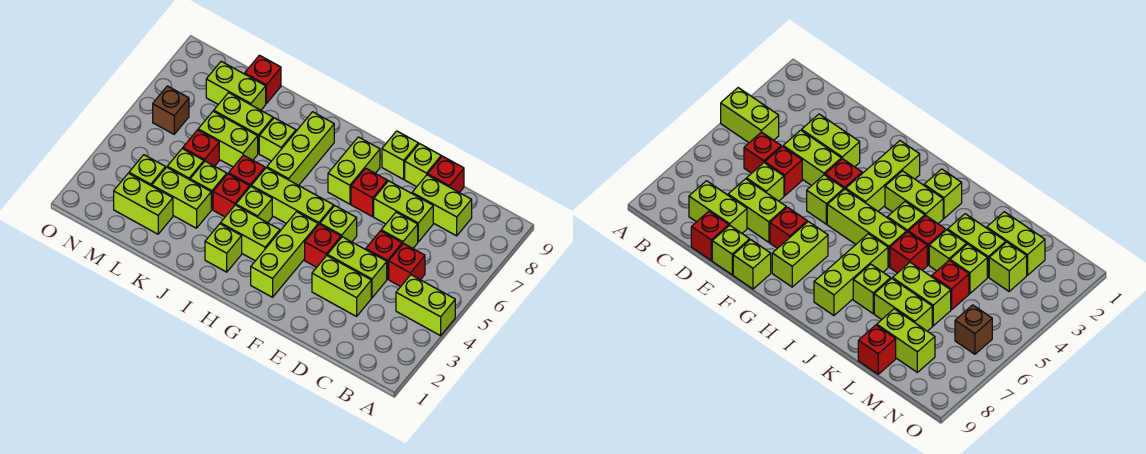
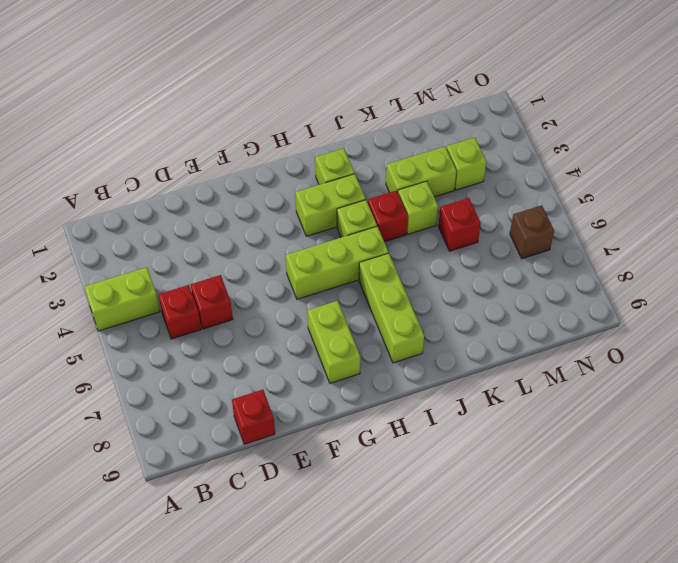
none -> lime brick C8:D8 level 1
none -> lime brick D3:E3 level 1
none -> lime brick D4:E4 level 1
none -> lime brick D6 level 1

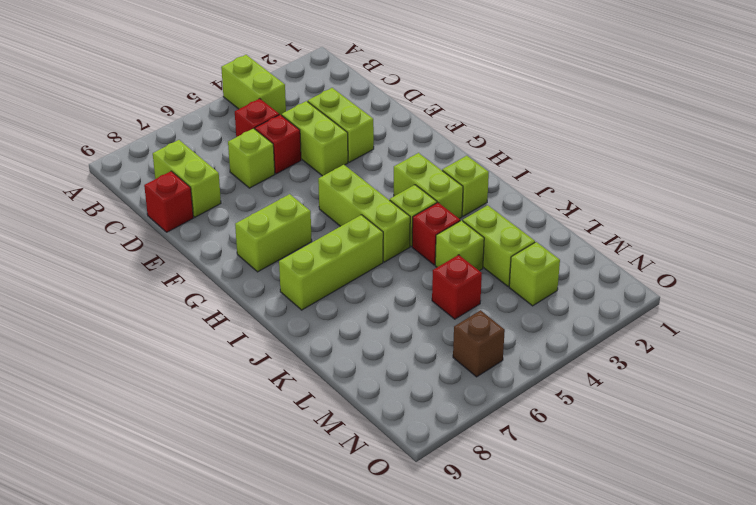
none -> lime brick D7:E7 level 1
none -> lime brick E9 level 1
none -> red brick F4 level 1
none -> lime brick F5 level 1

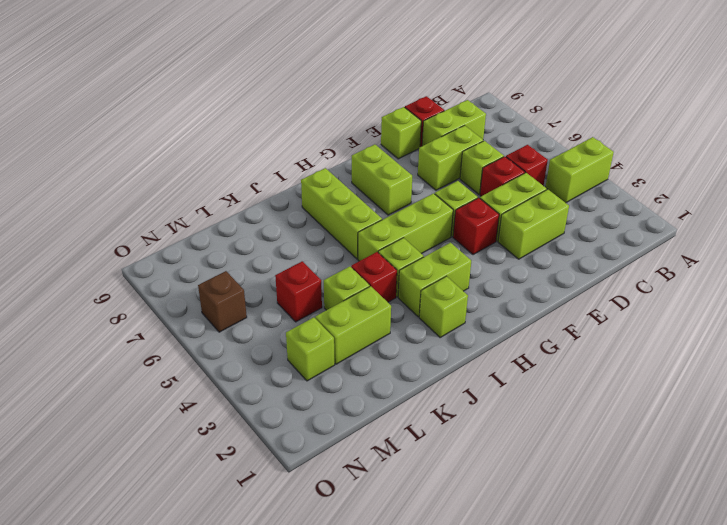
none -> red brick F7 level 1
none -> lime brick F9 level 1
none -> lime brick G2:G4 level 1
none -> red brick J5 level 1

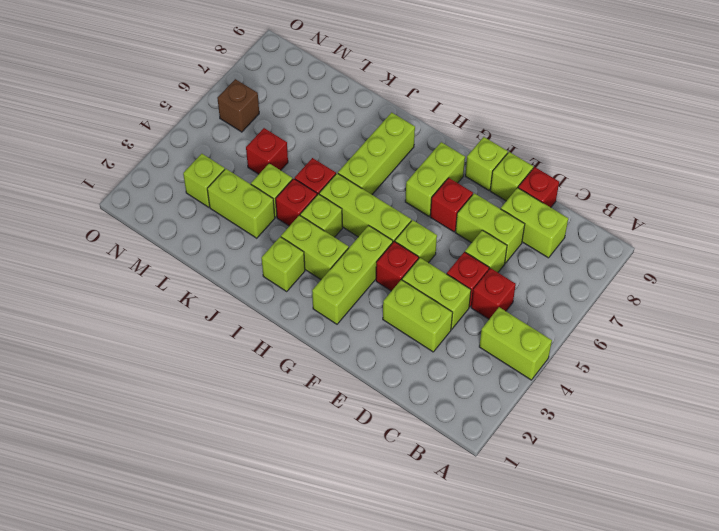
none -> lime brick J7 level 1
none -> lime brick K6:L6 level 1
none -> lime brick K7:L7 level 1
none -> lime brick L2:M2 level 1

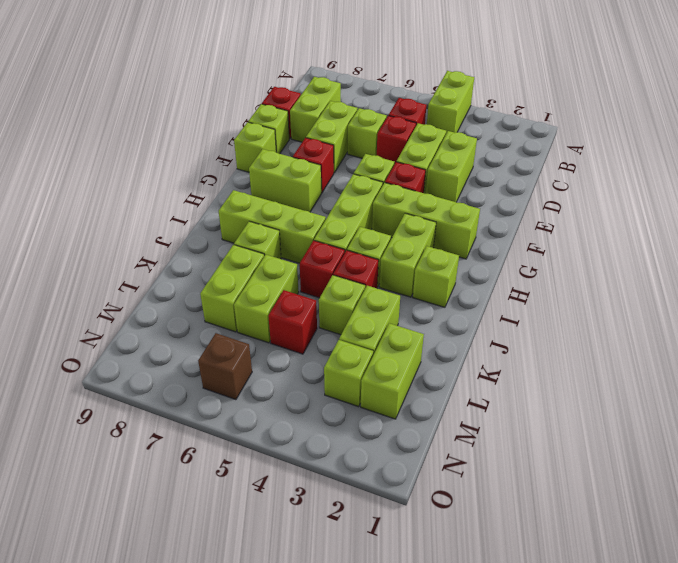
none -> lime brick L4 level 1
none -> lime brick L8:M8 level 1
none -> red brick L9 level 1

